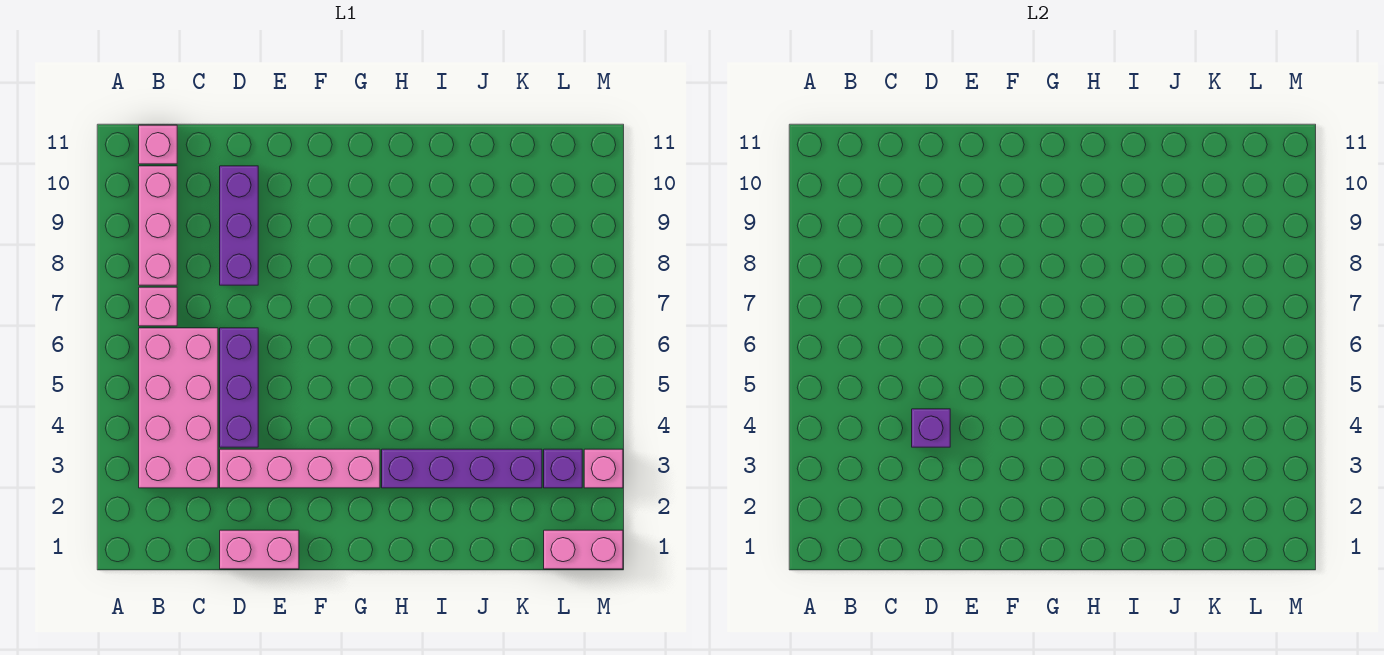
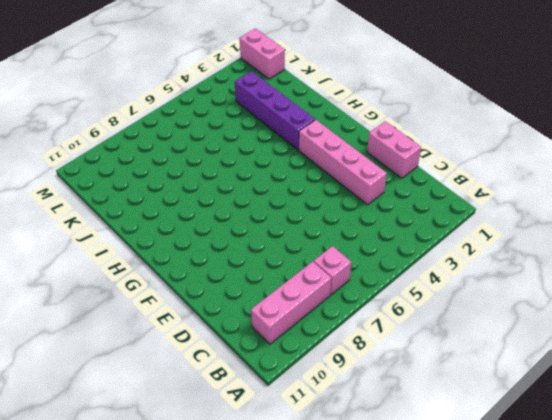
none -> pink brick B3:C6 level 1
none -> pink brick B11 level 1
none -> purple brick D4:D6 level 1

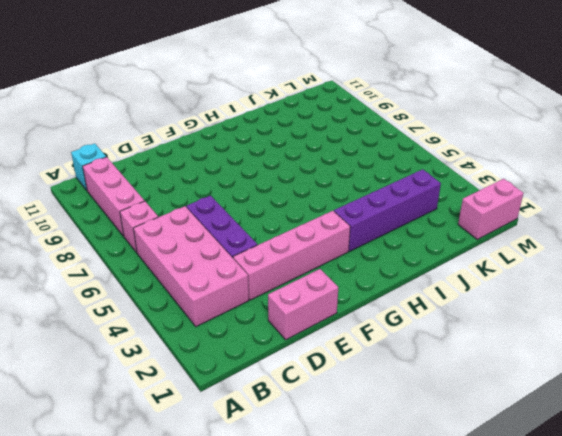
cyan brick B11 level 1 -> pink brick B11 level 1
none -> purple brick D8:D10 level 1
none -> purple brick L3 level 1
none -> pink brick M3 level 1

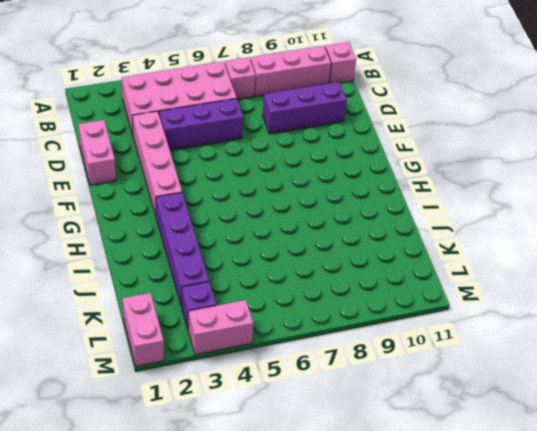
pink brick M3:M4 level 1 -> pink brick M3 level 1
none -> purple brick D4 level 2

